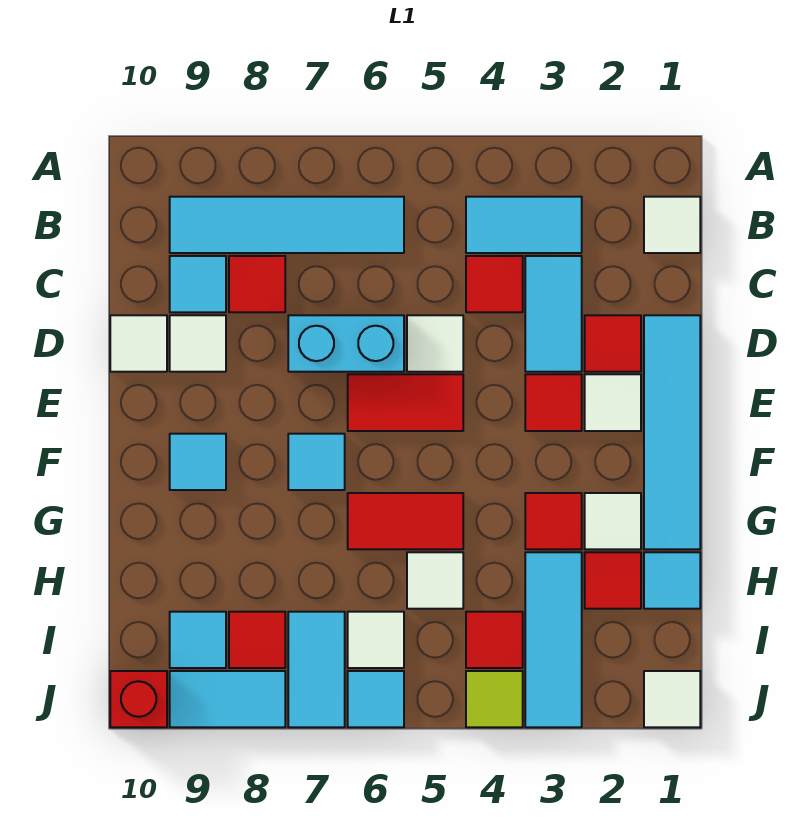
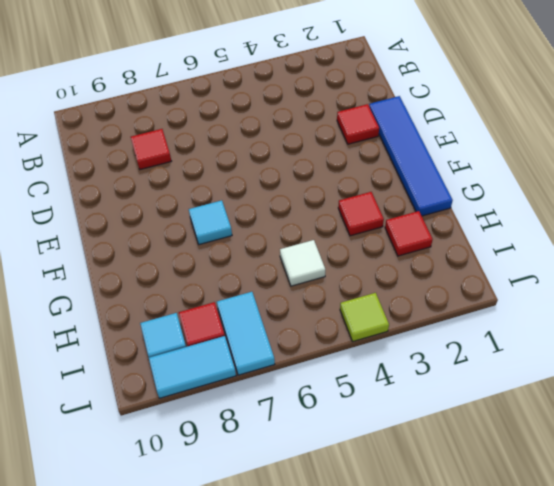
blue tile D1:G1 level 1 -> cyan tile D1:G1 level 1
none -> white tile B1 level 1
none -> cyan tile B3:B4 level 1
none -> cyan tile B6:B9 level 1
none -> cyan tile C3:D3 level 1

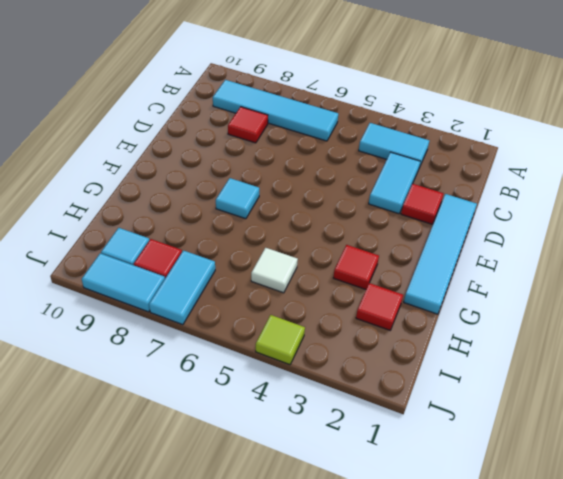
none -> white tile B1 level 1
none -> red tile C4 level 1
none -> cyan tile C9 level 1
none -> white tile D5 level 1

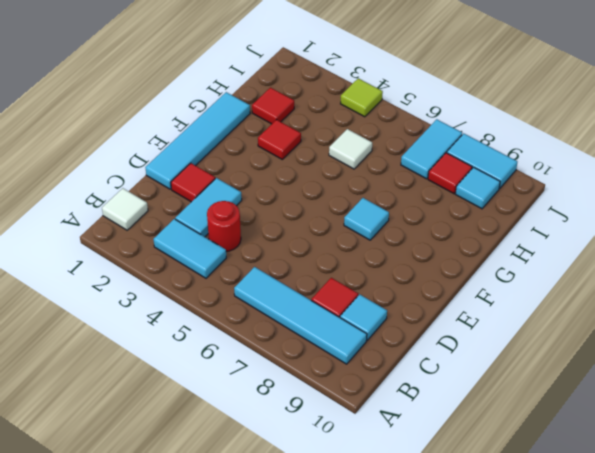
red round brick C4 level 1 -> red tile C4 level 1
none -> white tile D5 level 1
none -> cyan brick D6:D7 level 1
none -> white tile D9 level 1
none -> white tile D10 level 1

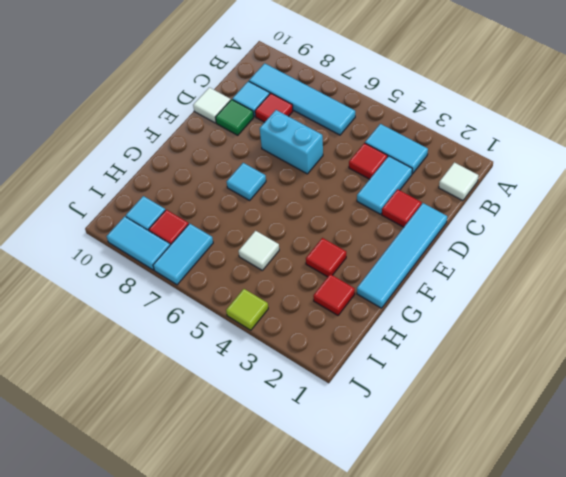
green tile D9 level 1 -> white tile D9 level 1
none -> white tile D5 level 1
none -> white tile E2 level 1
none -> red tile E3 level 1
none -> red tile E5:E6 level 1

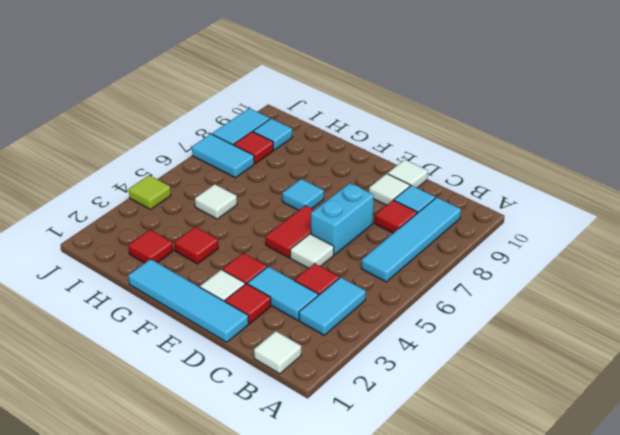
none -> cyan tile F9 level 1
none -> white tile G2 level 1
none -> red tile G5:G6 level 1
none -> cyan tile H1 level 1

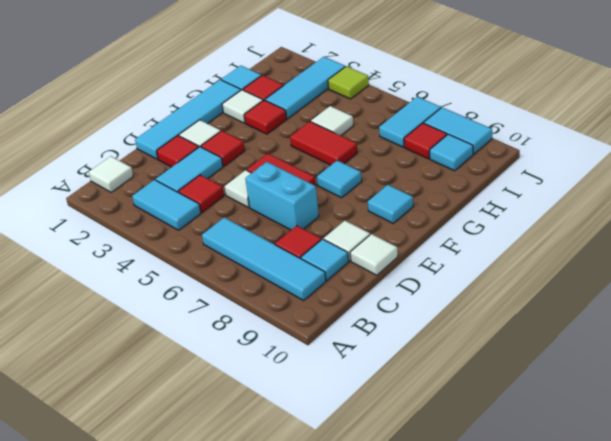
none -> red tile I4 level 1
none -> white tile I6 level 1
none -> white tile J1 level 1
none -> cyan tile J6 level 1

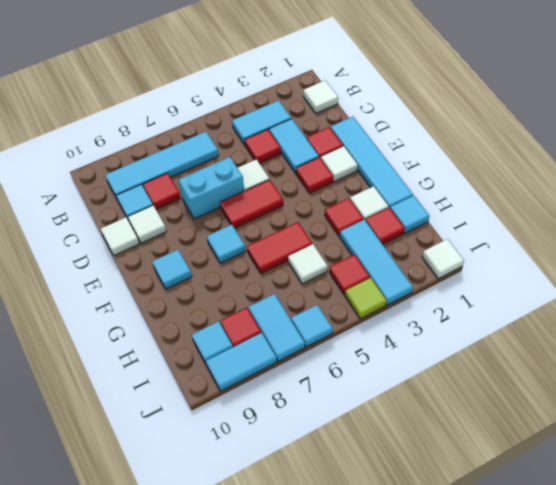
none -> white tile I6 level 1
none -> red brick J10 level 1

